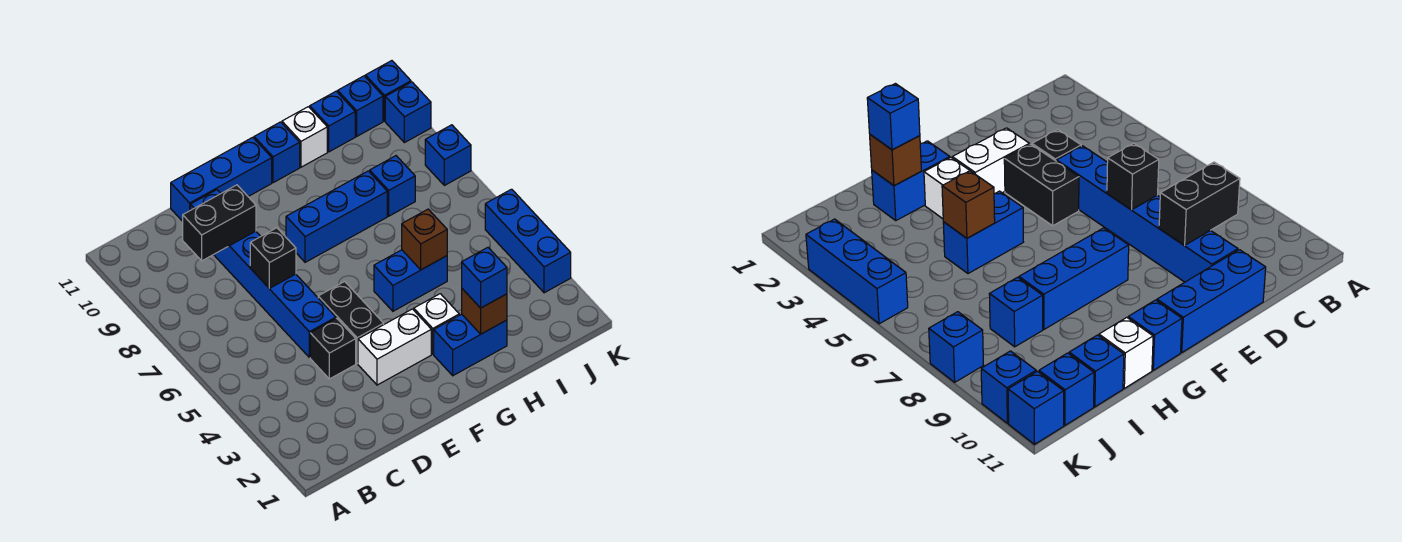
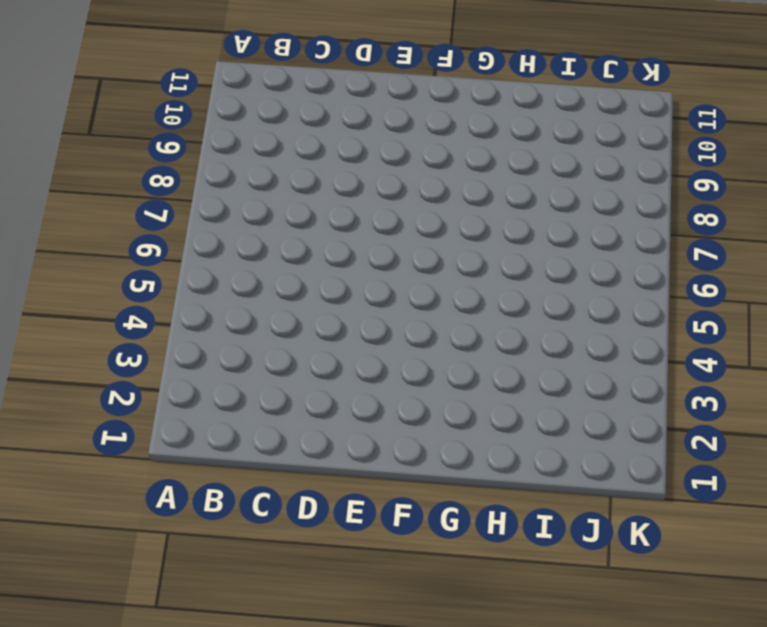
none -> black brick D4 level 1
none -> blue brick D5:D10 level 1
none -> blue brick D11:F11 level 1

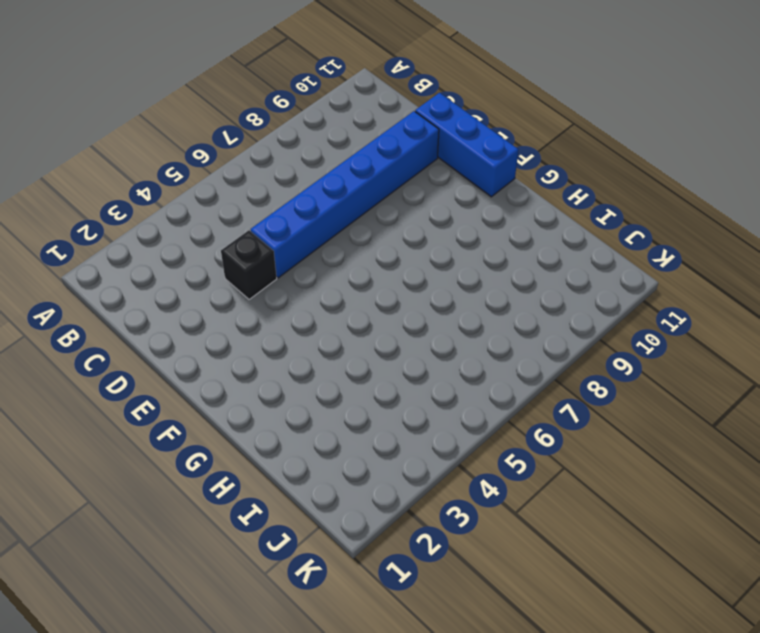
none -> white brick E3:F3 level 1
none -> black brick E4:E5 level 1
none -> blue brick F8:H8 level 1

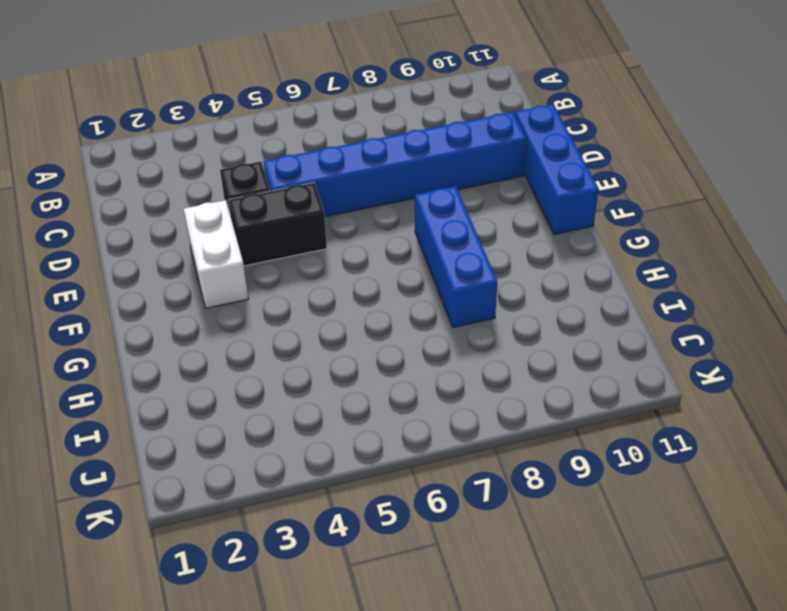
none -> blue brick G2:H2 level 1
none -> white brick G3 level 1
none -> blue brick G5:H5 level 1

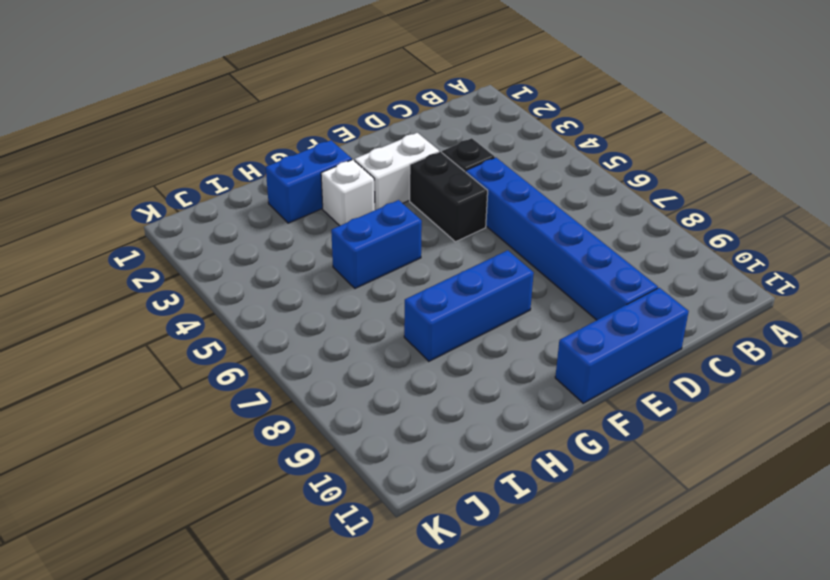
none -> blue brick G11 level 1
none -> white brick H11 level 1
none -> blue brick I8 level 1

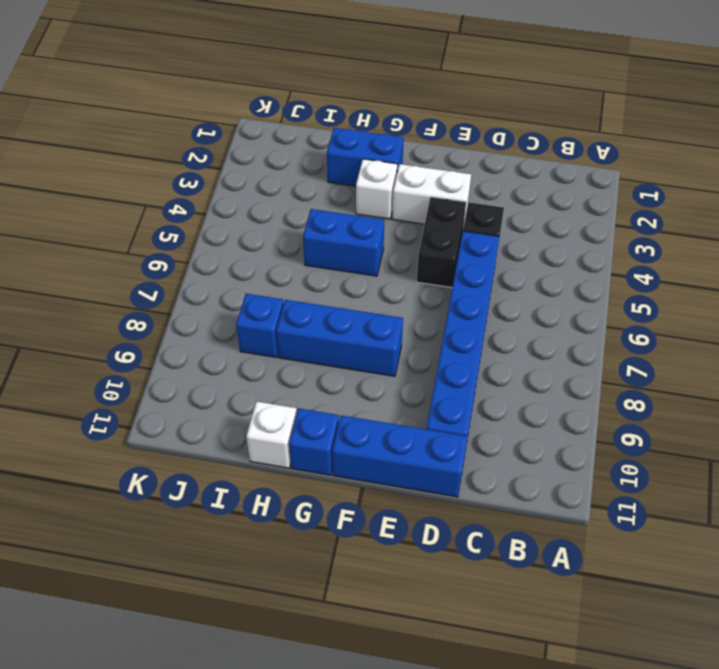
none -> blue brick I11 level 1
none -> blue brick J11 level 1
none -> blue brick K3:K5 level 1

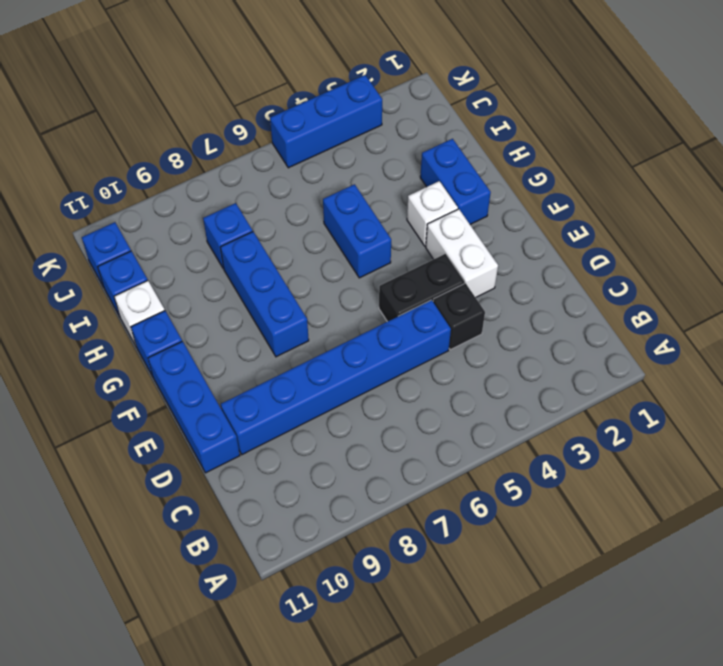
none -> blue brick K8 level 1
none -> blue brick K10 level 1
none -> blue brick K11 level 1

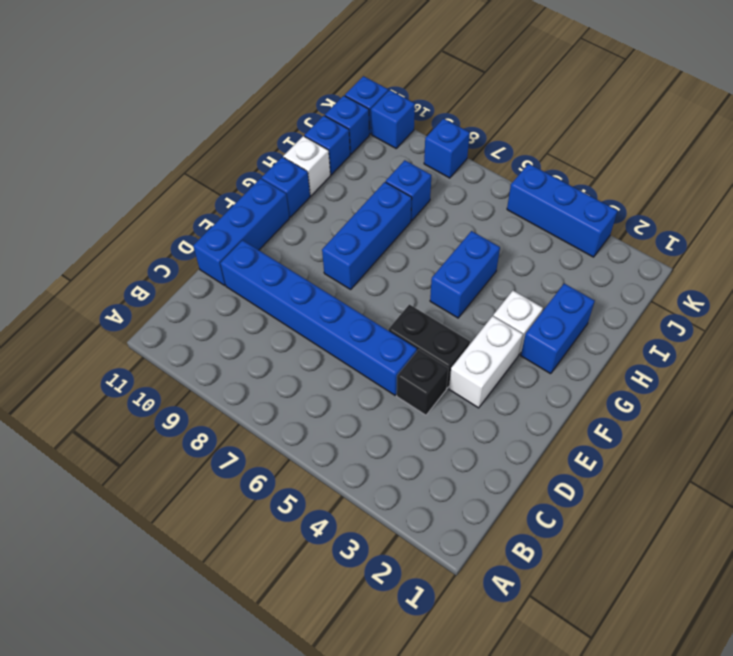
none -> black brick C9:D9 level 2
none -> black brick D7 level 2
none -> brown brick H2 level 2

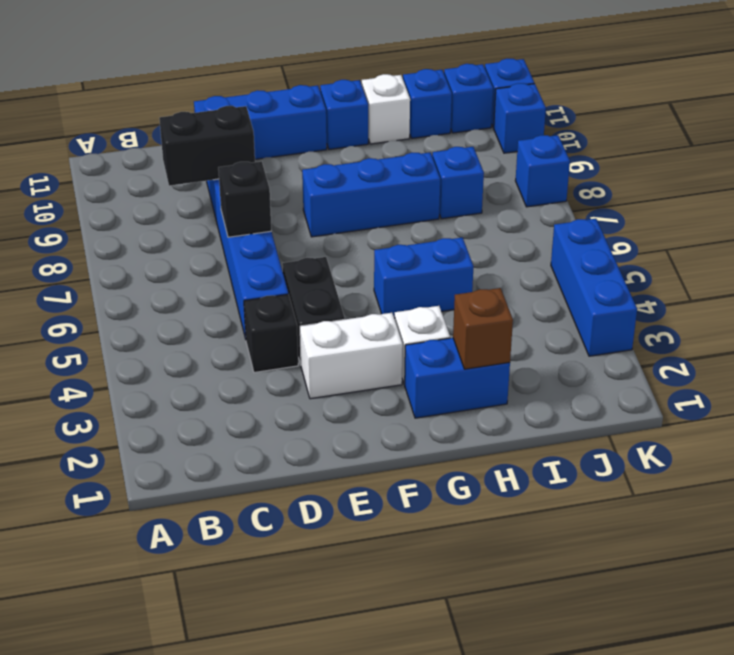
none -> brown brick H5 level 2
none -> blue brick H2 level 3

